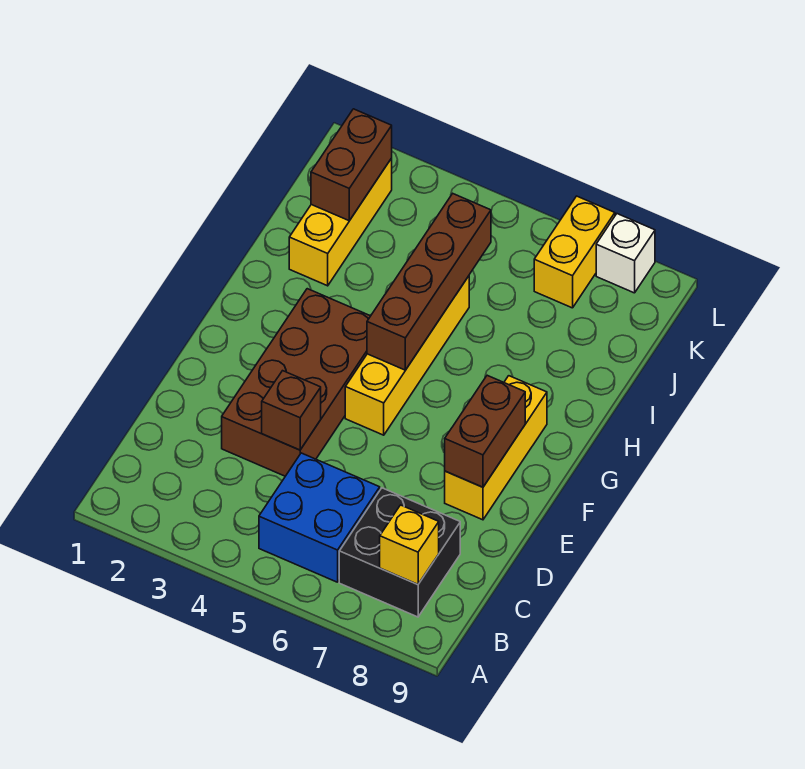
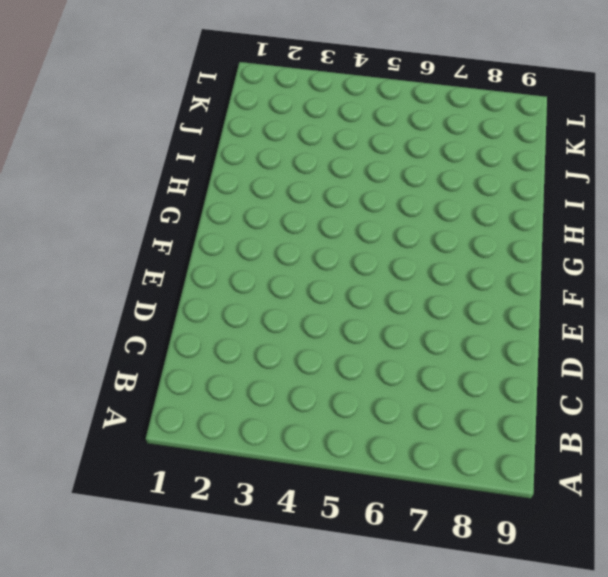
none -> blue brick B5:C6 level 1
none -> black brick B7:C8 level 1
none -> brown brick D3:G4 level 1

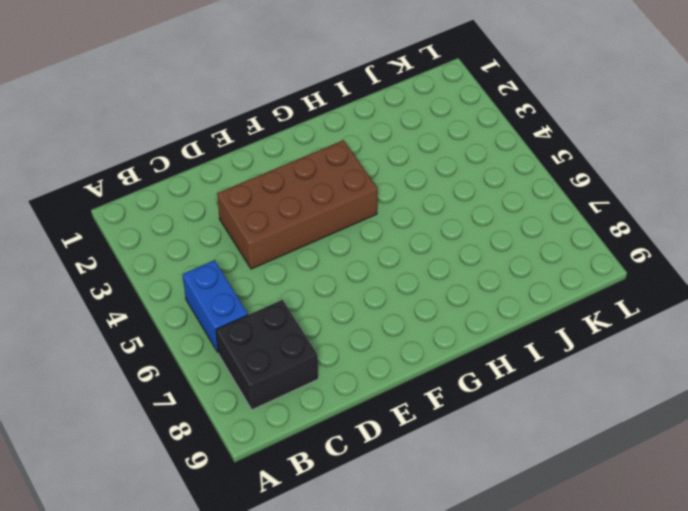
blue brick B5:B6 level 1 -> blue brick B5:C6 level 1
none -> yellow brick E8:G8 level 1
none -> yellow brick F5:I5 level 1
none -> yellow brick I2:K2 level 1

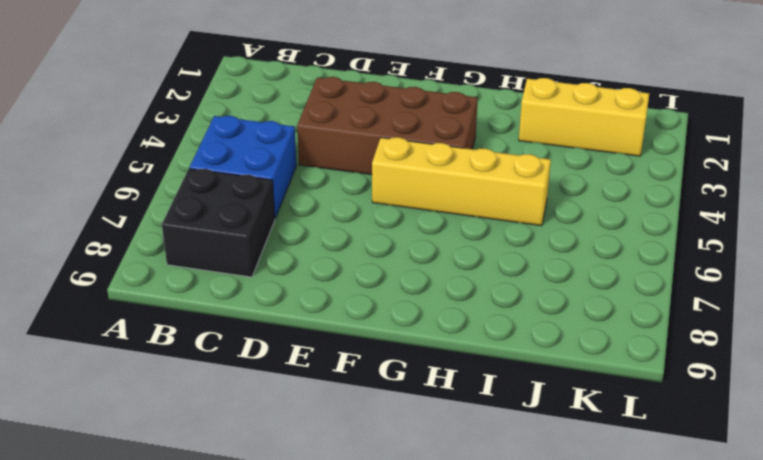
none -> yellow brick E8:G8 level 1
none -> yellow brick K7:L7 level 1
none -> white brick L8 level 1

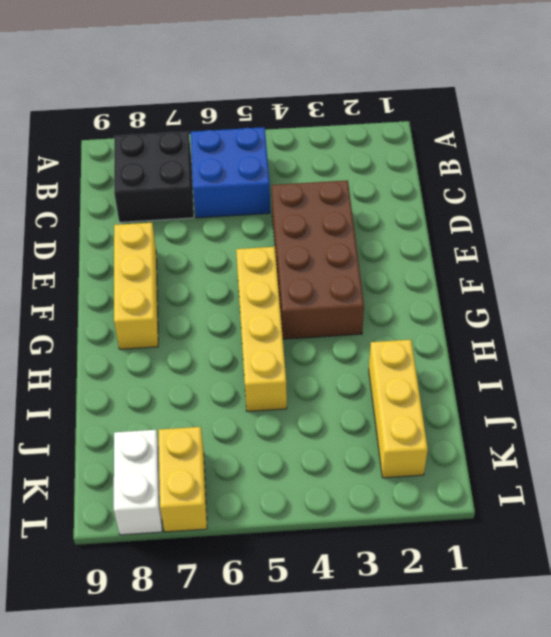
white brick K8:L8 level 1 -> white brick L8 level 1
none -> yellow brick B8 level 2
none -> brown brick D4 level 2
none -> brown brick E8:F8 level 2

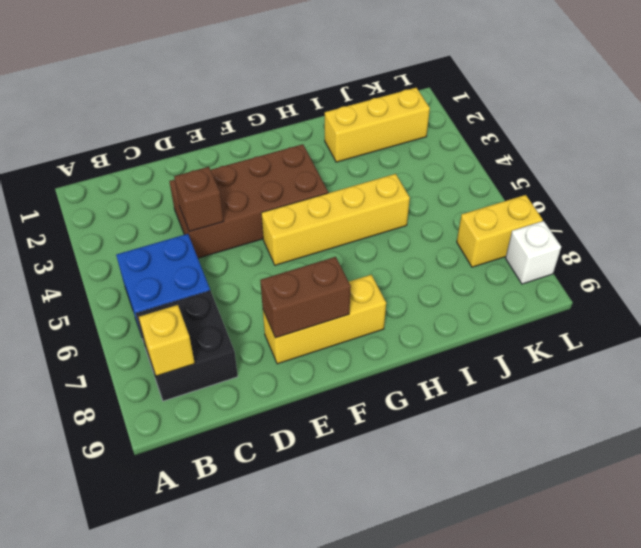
none -> brown brick G5:J5 level 2
none -> brown brick J2:K2 level 2

